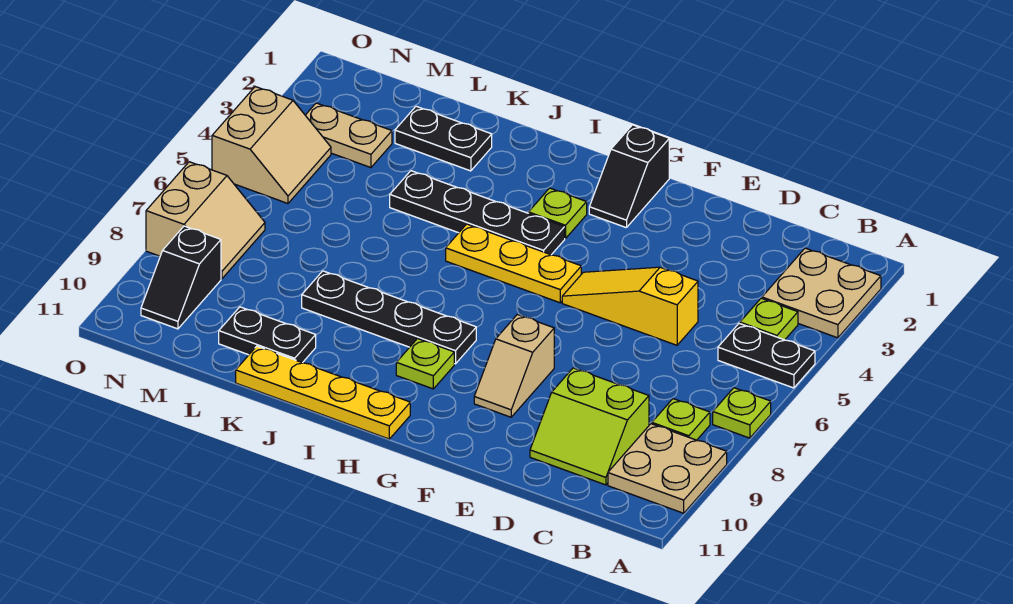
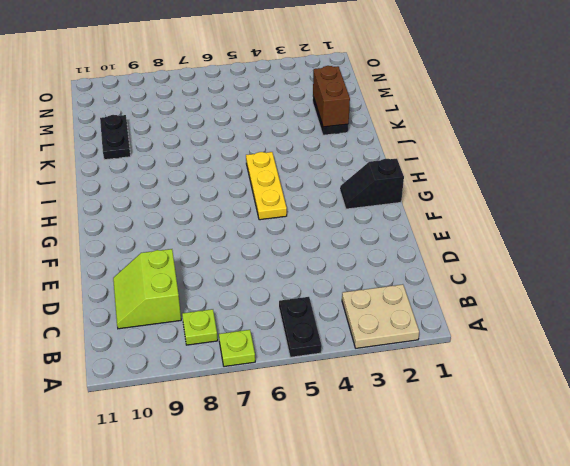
brown brick K2:L2 level 2 -> none
none -> tan plate A9:B10 level 1
none -> lime plate B4 level 1
none -> yellow slope D5:F5 level 1 top D

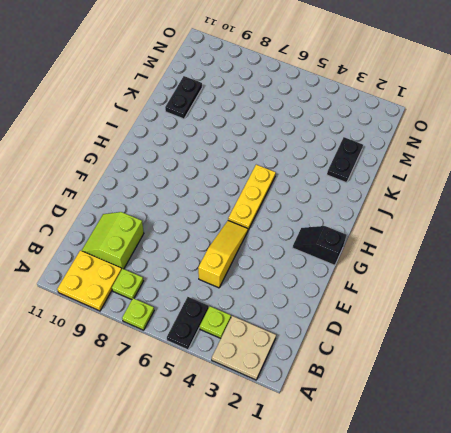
yellow plate A9:B10 level 1 -> tan plate A9:B10 level 1
none -> tan slope F8:F9 level 1 top 8
none -> lime plate H3 level 1
none -> black plate H4:K4 level 1

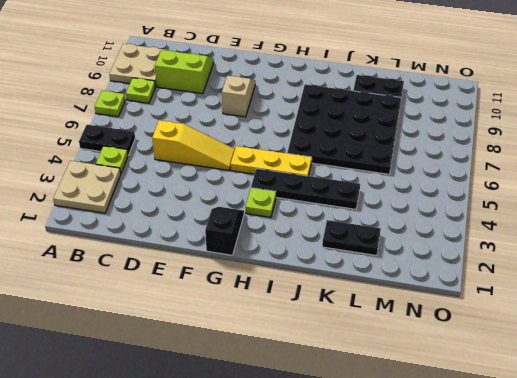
black plate I6:L9 level 1 -> black plate H8:K8 level 1
none -> lime plate H9 level 1
none -> yellow plate H11:K11 level 1
none -> tan plate M3:N3 level 1

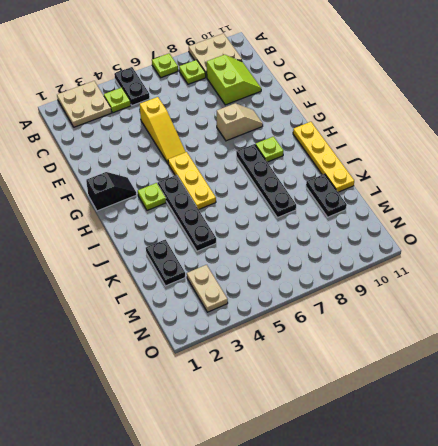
none -> tan slope N4:O5 level 1 top O
none -> tan slope N7:O8 level 1 top O
none -> black slope N9:N10 level 1 top 9

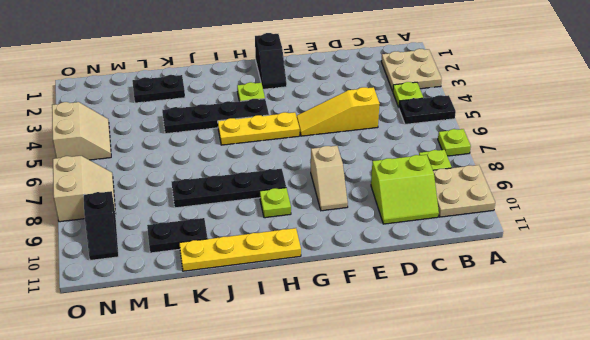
none -> tan plate M3:N3 level 1

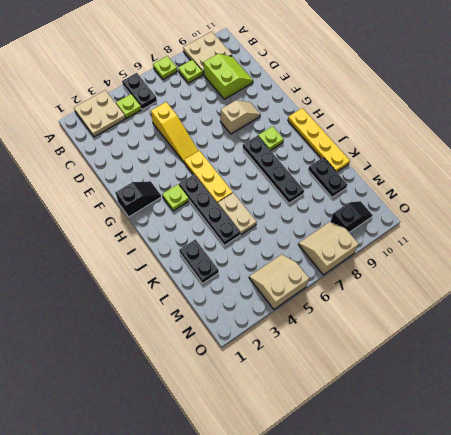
tan plate J5:K5 level 1 -> tan plate M3:N3 level 1

